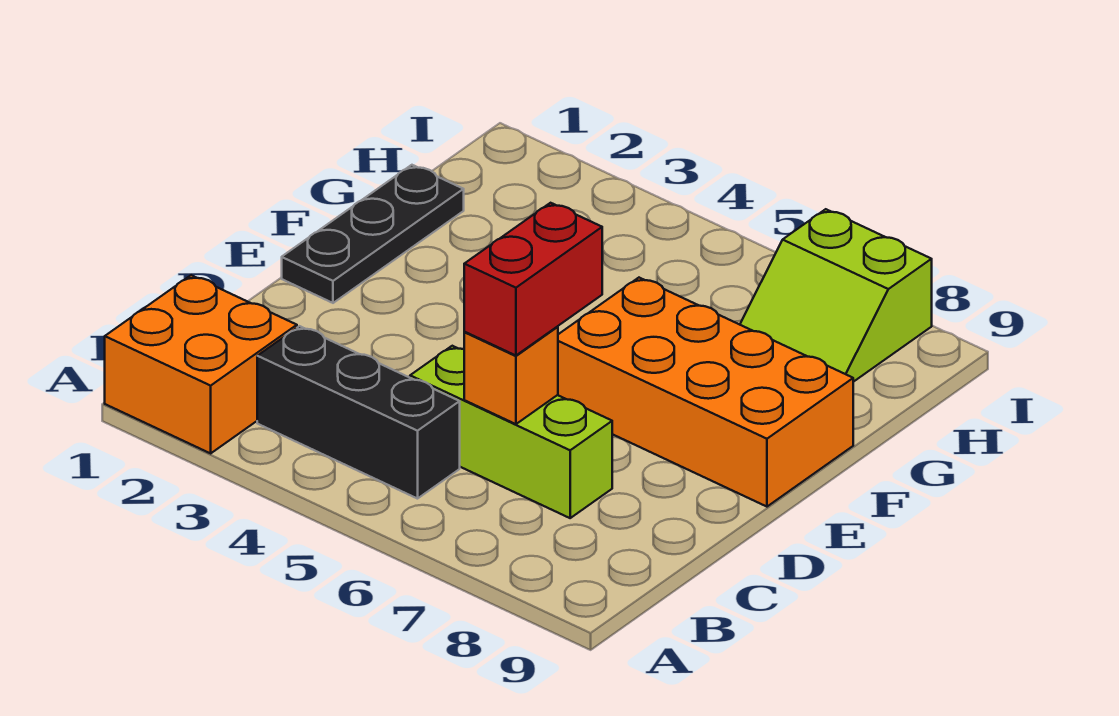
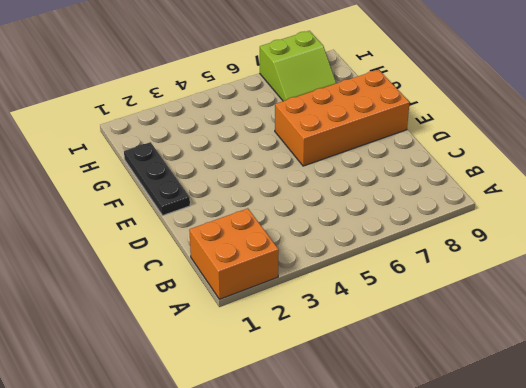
none -> black brick B3:B5 level 1
none -> lime brick C5:C7 level 1

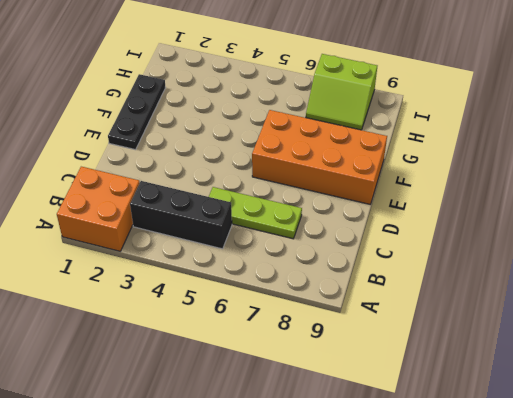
lime plate C5:C7 level 1 -> lime brick C5:C7 level 1
none -> orange brick C6 level 2
none -> red brick C6:D6 level 3

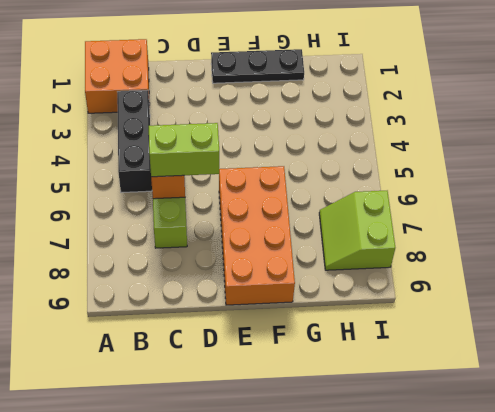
lime brick C6:D6 level 3 -> red brick C6:D6 level 3

